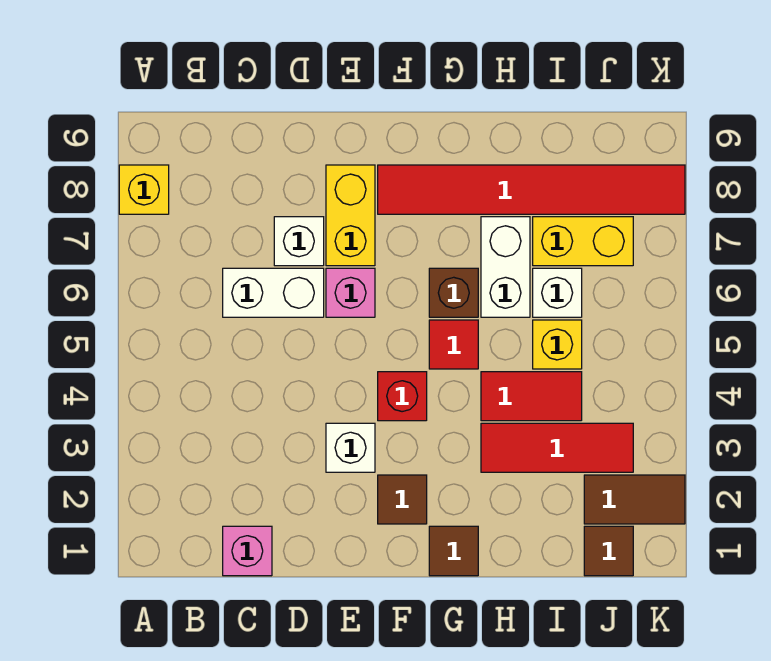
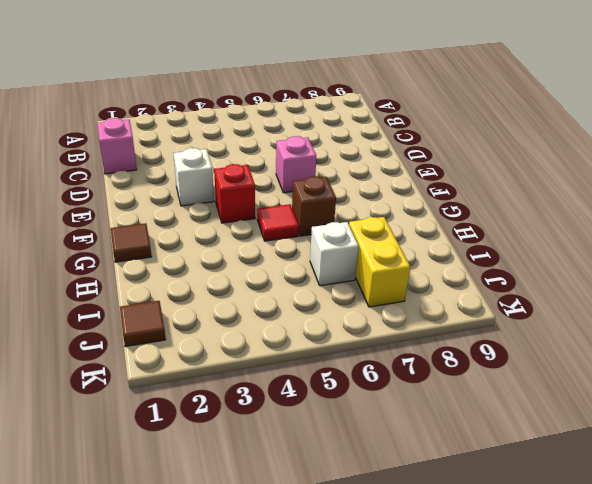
none -> yellow brick A8 level 1
none -> white brick C6:D6 level 1
none -> white brick D7 level 1

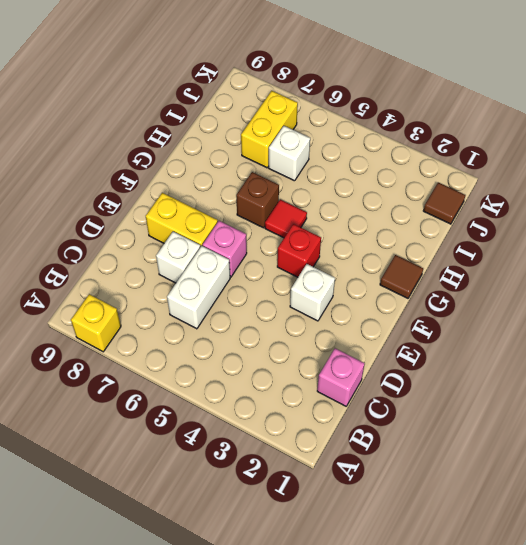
none -> brown tile F2 level 1
none -> red tile F8:K8 level 1
none -> red tile H3:J3 level 1

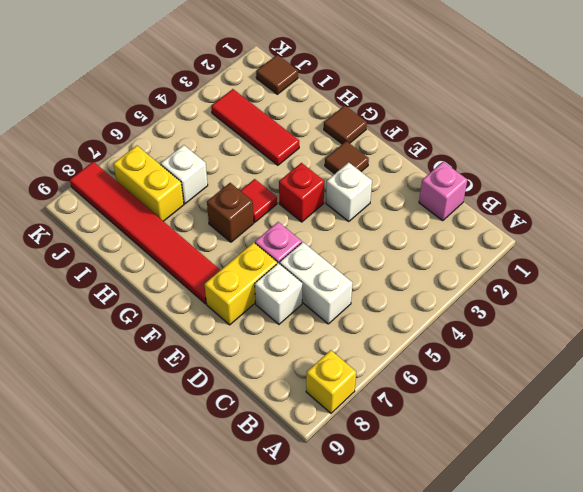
none -> red tile H4:I4 level 1
none -> white brick H6:H7 level 1
none -> yellow brick I5 level 1

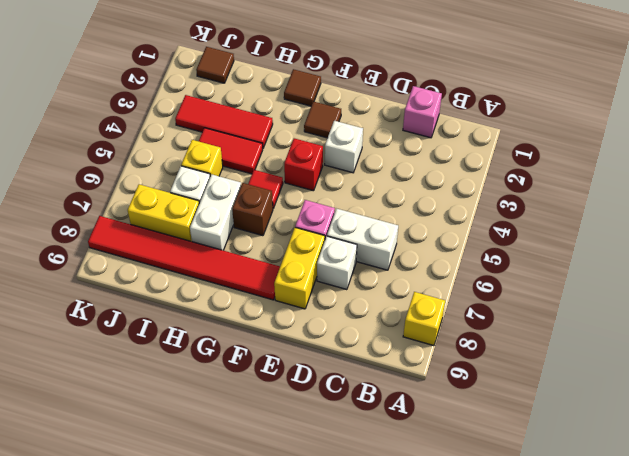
none -> brown tile J2:K2 level 1

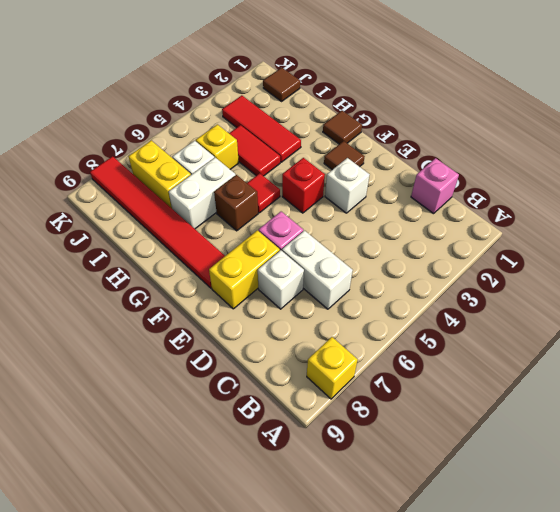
none -> brown tile J2:K2 level 1

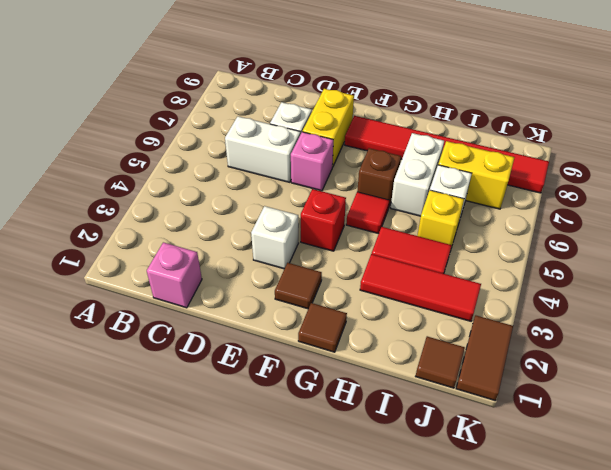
brown tile K1:K2 level 1 -> brown tile J2:K2 level 1
none -> yellow brick A8 level 1

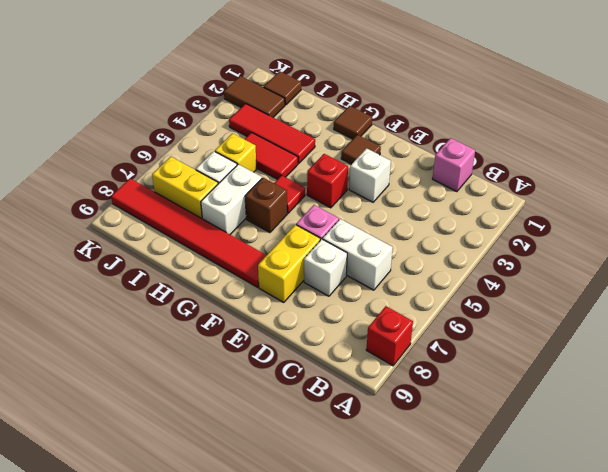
red brick A8 level 1 -> yellow brick A8 level 1

